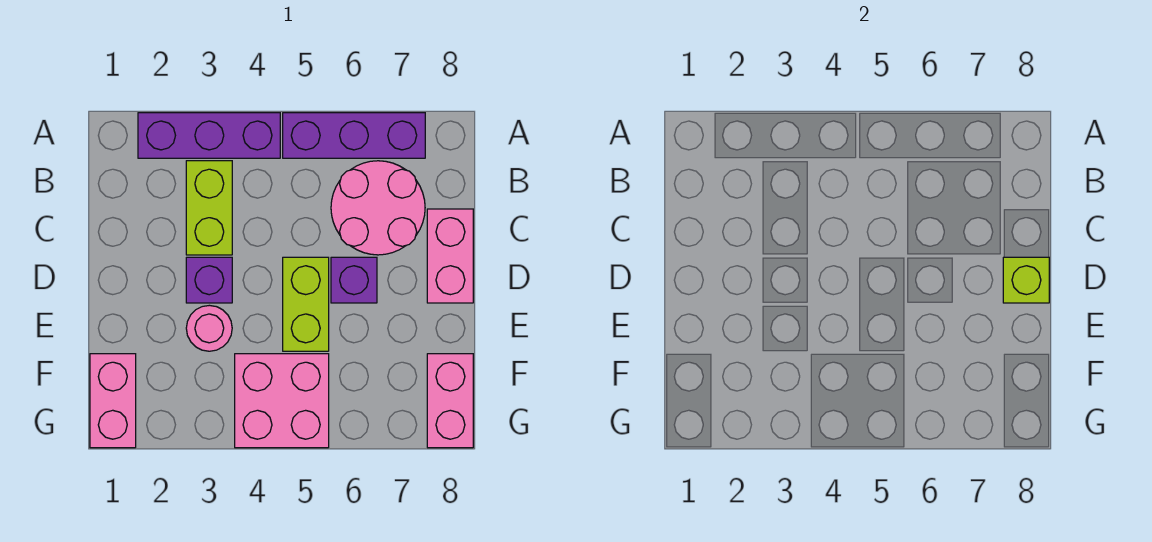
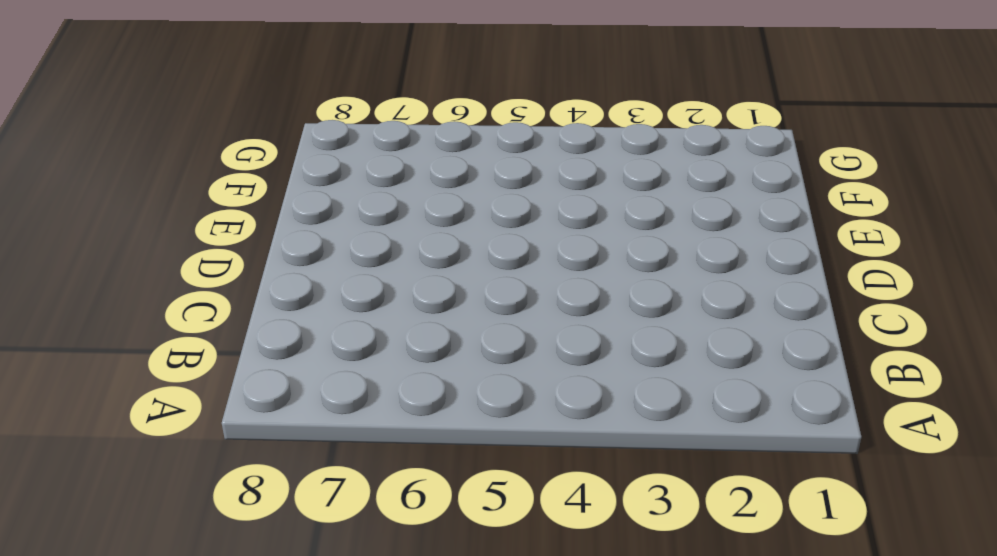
none -> purple brick A2:A4 level 1
none -> purple brick A5:A7 level 1
none -> lime brick B3:C3 level 1

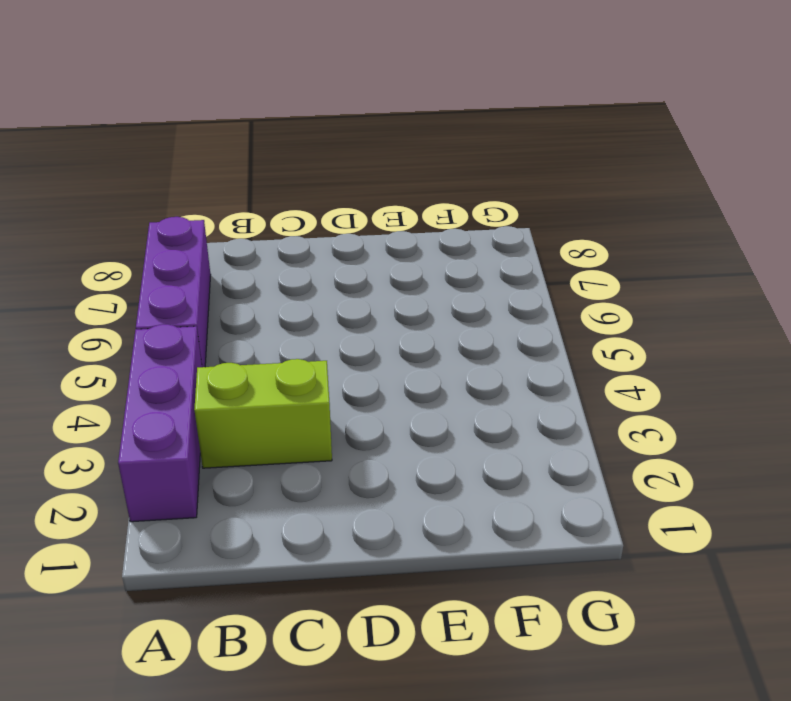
none -> pink round brick B6:C7 level 1
none -> pink brick C8:D8 level 1
none -> purple brick D3 level 1

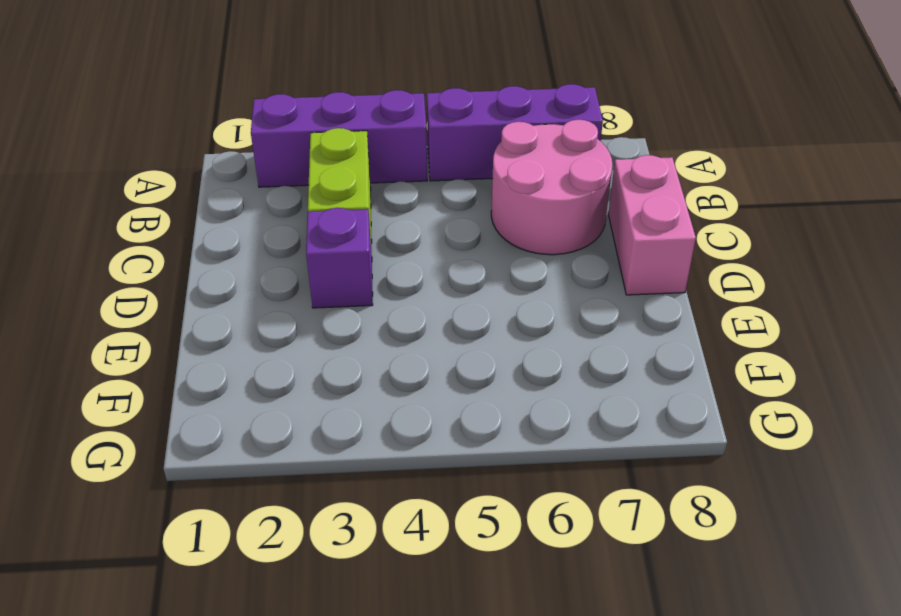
none -> lime brick D5:E5 level 1
none -> purple brick D6 level 1
none -> pink round brick E3 level 1

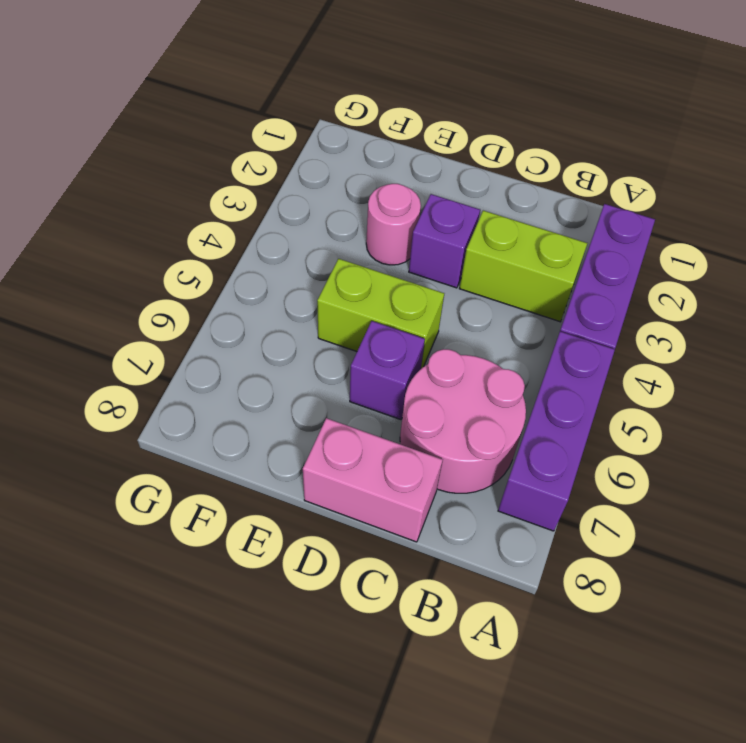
none -> pink brick F1:G1 level 1
none -> pink brick F4:G5 level 1
none -> pink brick F8:G8 level 1

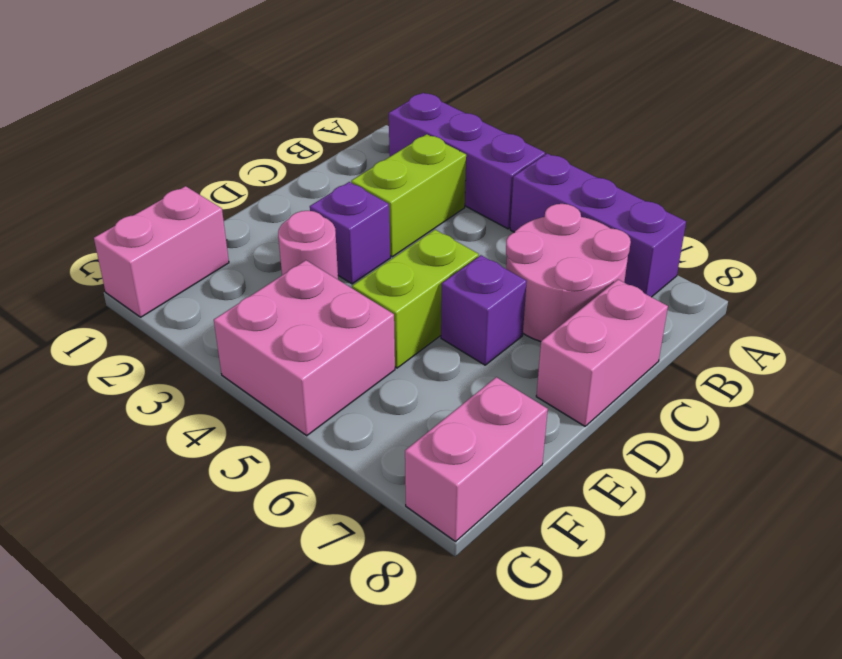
none -> lime brick D8 level 2

